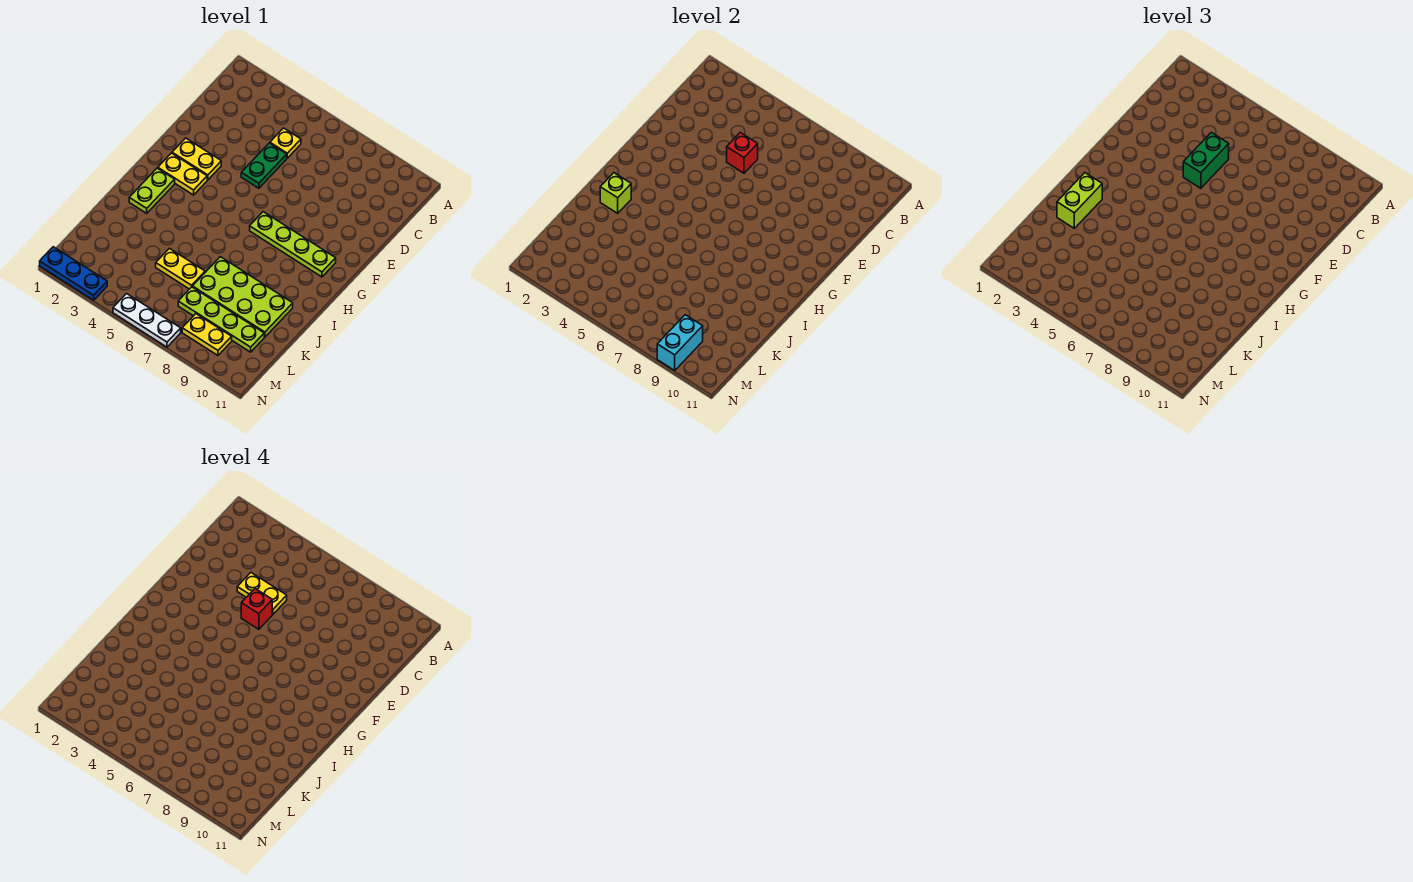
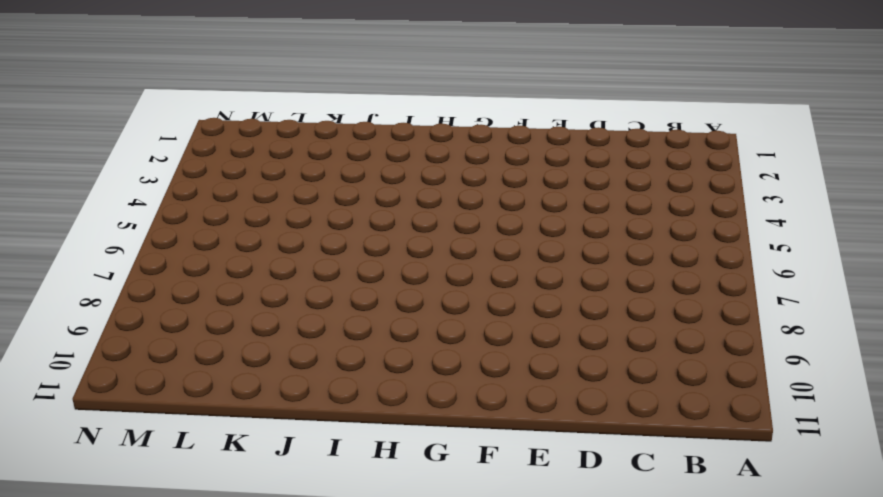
none -> yellow plate C5 level 1
none -> green plate D5:E5 level 1
none -> yellow plate F2:F3 level 1

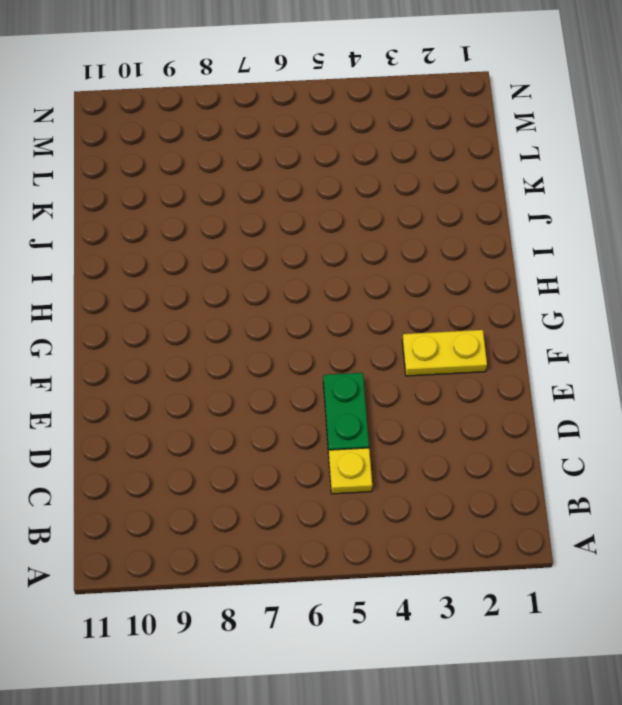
none -> yellow plate G2:G3 level 1
none -> lime plate G7:G10 level 1
none -> lime plate H2:I2 level 1

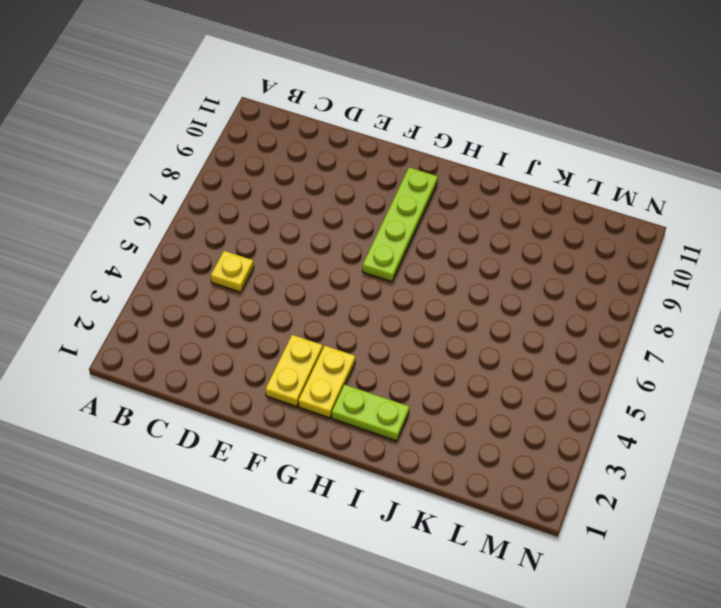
none -> green plate D5:E5 level 1
none -> lime plate J7:K10 level 1
none -> yellow plate K5:K6 level 1

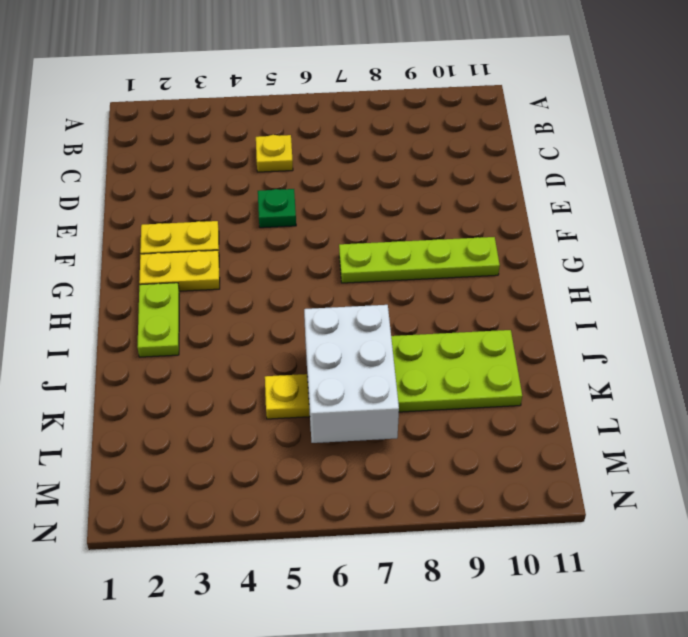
green plate E5 level 1 -> green plate D5:E5 level 1
white brick J6:L7 level 2 -> none
none -> lime plate L7:L10 level 1
none -> yellow plate M8:M9 level 1
none -> blue plate N1:N3 level 1

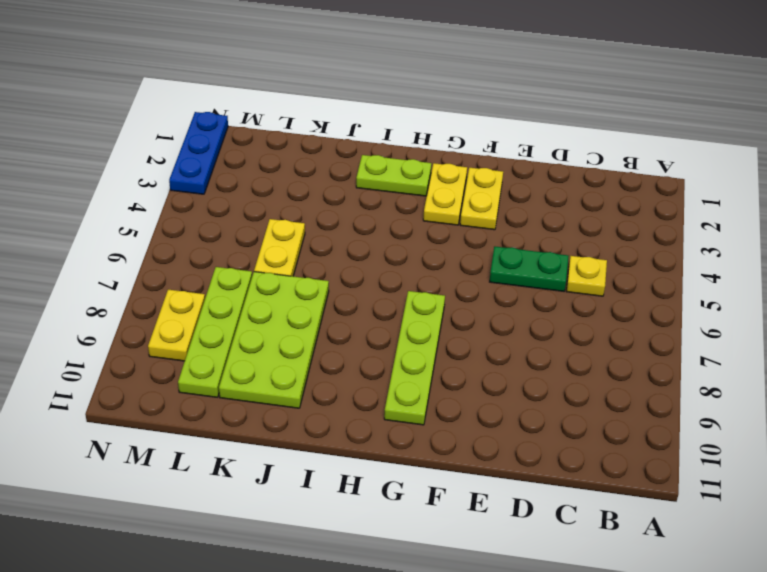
none -> white plate N5:N7 level 1
none -> red brick D5 level 2
none -> lime brick I2 level 2

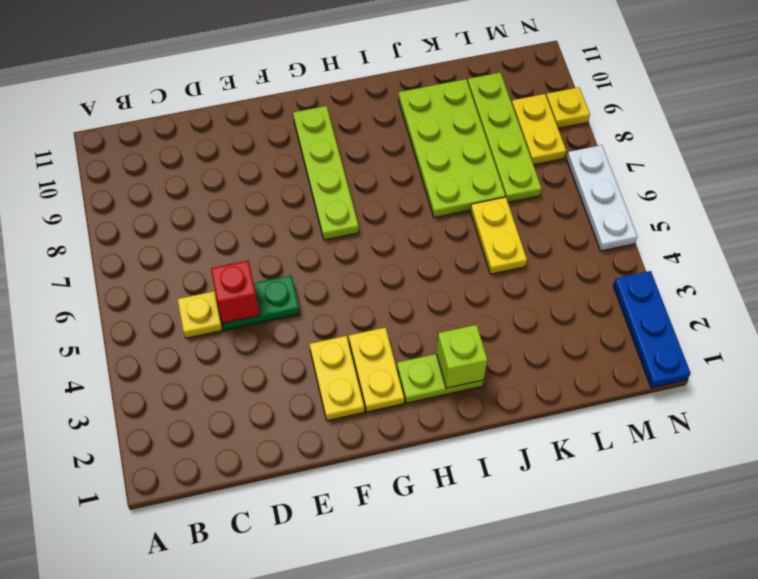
yellow plate N9 level 1 -> none
none -> cyan brick M9:N9 level 2
none -> green brick D5:E5 level 3
none -> lime brick I2:J2 level 3

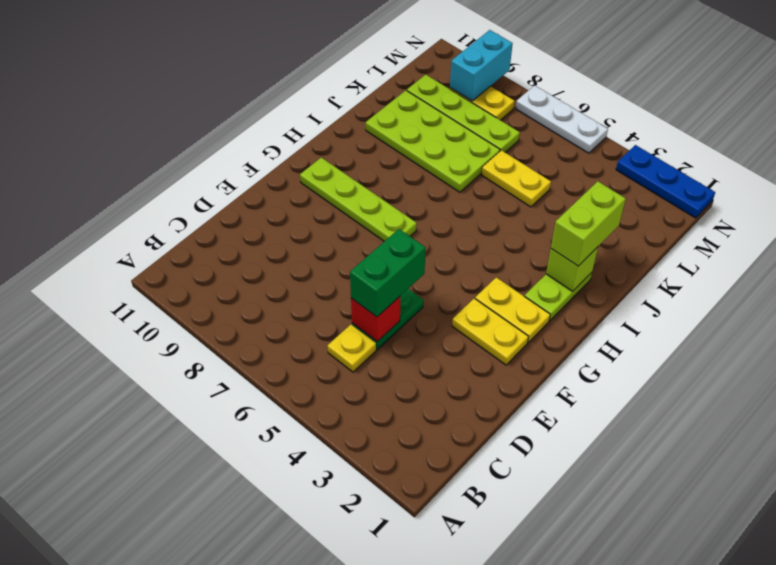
none -> yellow plate D4:D5 level 4
none -> red brick E5 level 4

